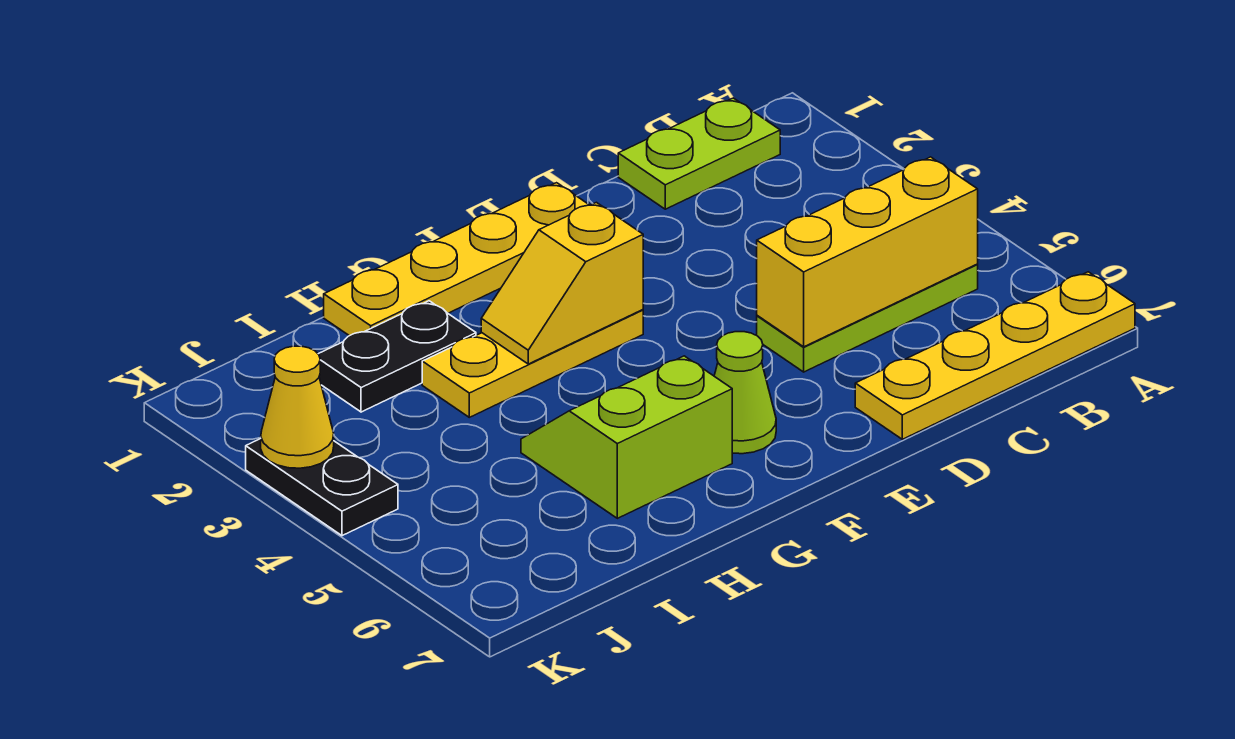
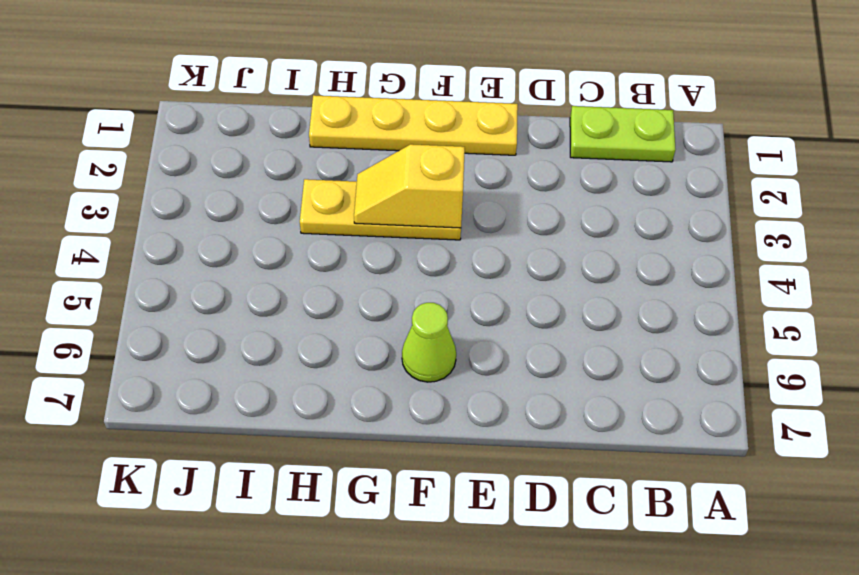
none -> yellow plate A7:D7 level 1
none -> lime plate B5:D5 level 1
none -> lime slope G5:H6 level 1 top 6

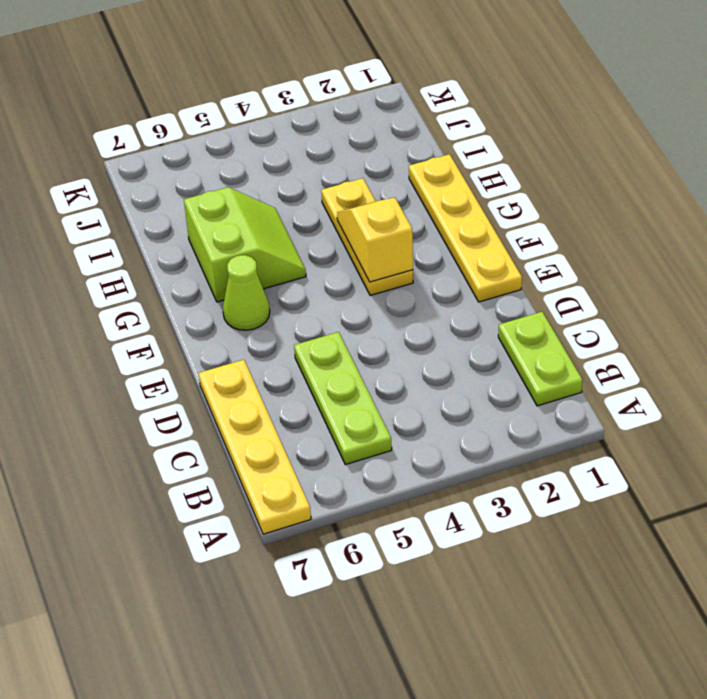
none -> black plate H2:I2 level 1
none -> black plate K3:K4 level 1
none -> yellow brick B5:D5 level 2

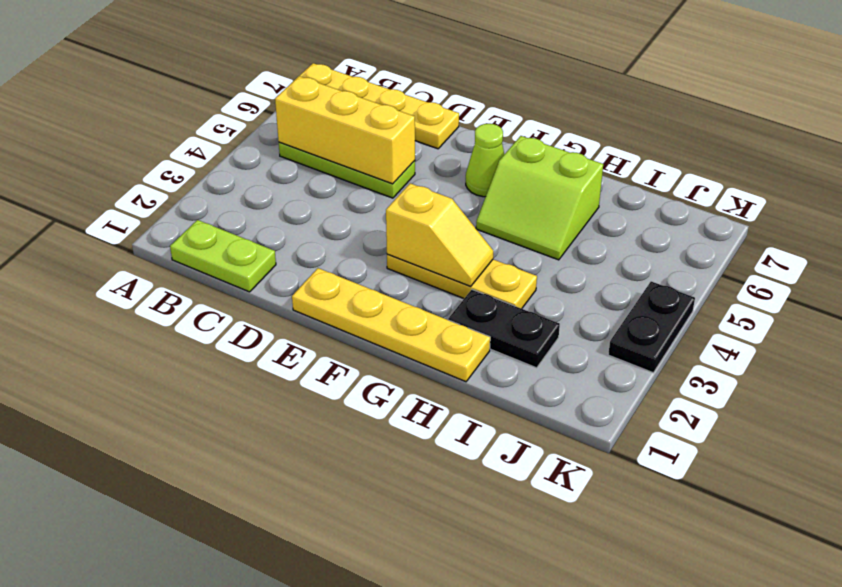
none -> yellow cone K3 level 2

